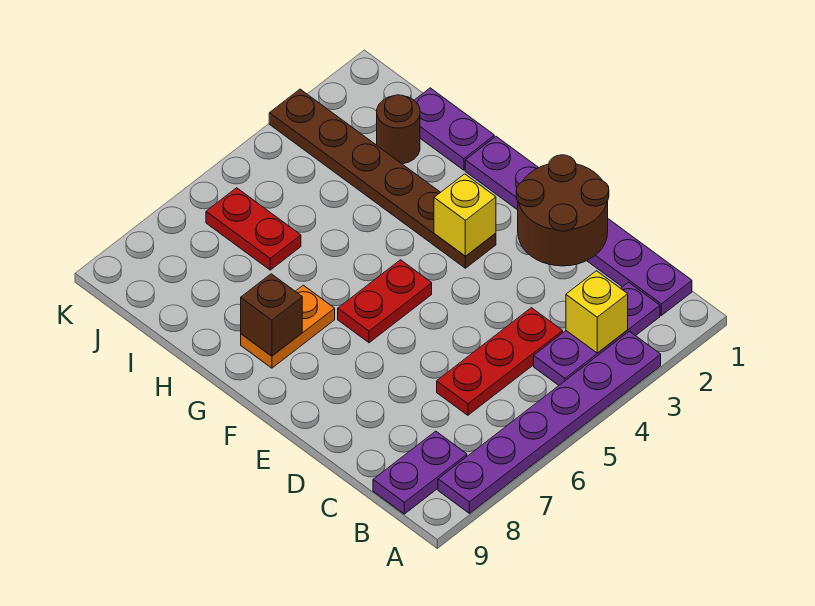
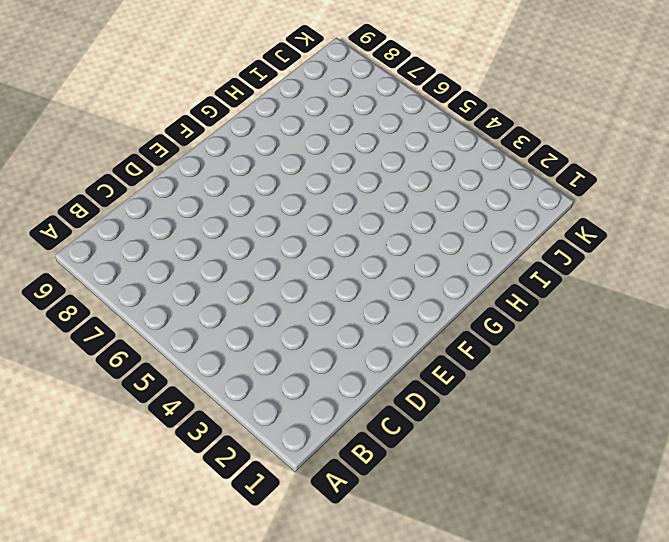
none -> purple plate A3:A8 level 1
none -> purple plate B1:G1 level 1
none -> purple plate B2:B4 level 1

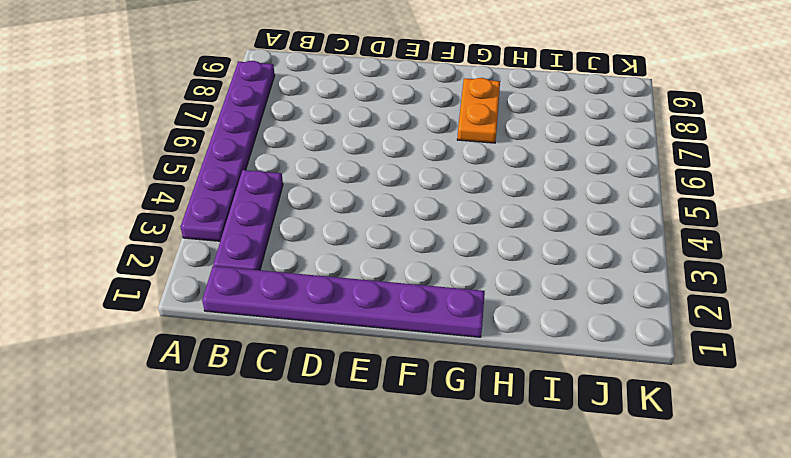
none -> purple plate B8:B9 level 1
none -> red plate C4:C6 level 1
none -> brown plate F3:K3 level 1

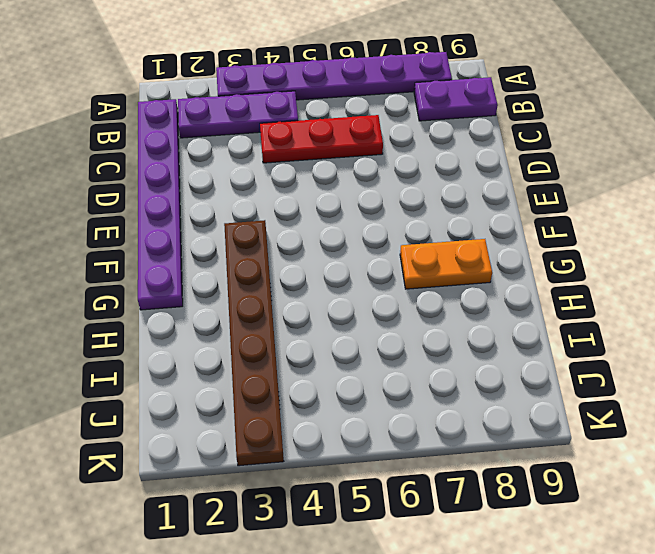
none -> red plate F5:F6 level 1
none -> purple plate H1:I1 level 1
none -> brown round brick I2 level 1

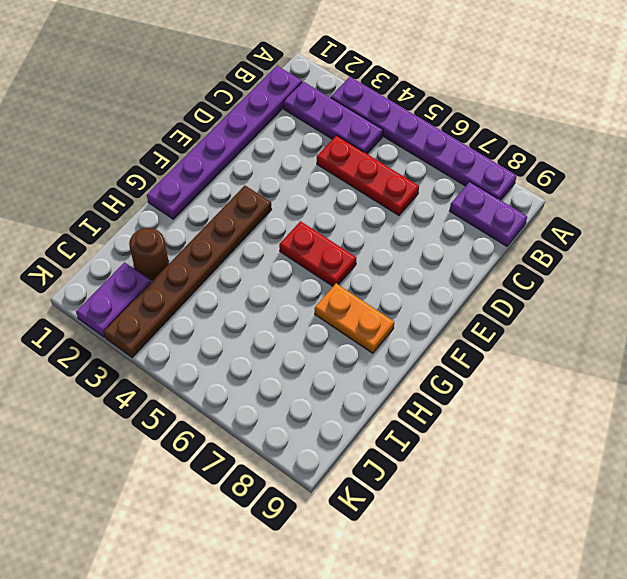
purple plate J2:K2 level 1 -> purple plate H1:I1 level 1
none -> red plate I6:J6 level 1
none -> yellow brick B3 level 2
none -> brown round brick D1:E2 level 2

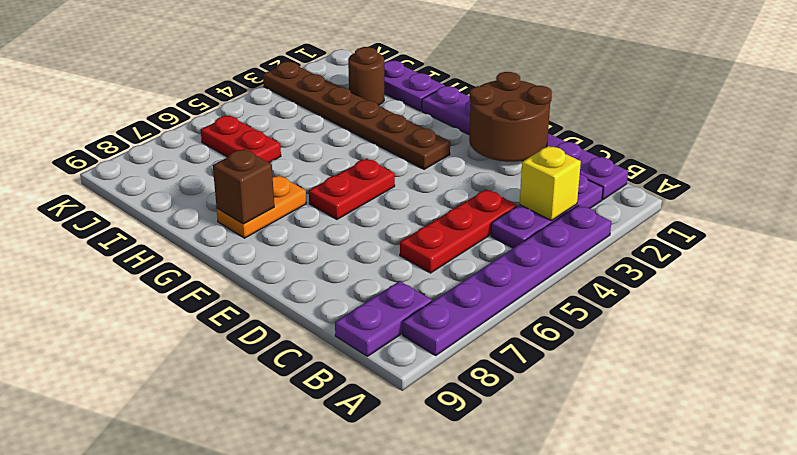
none -> yellow brick F3 level 2

